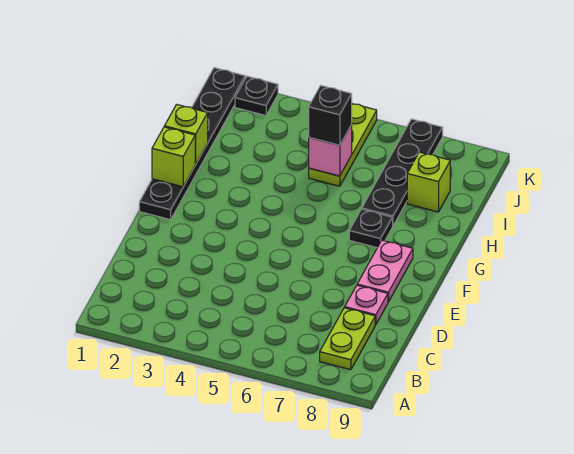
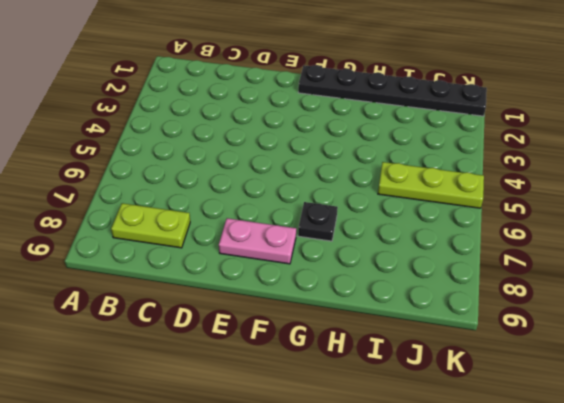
none -> pink plate D8 level 1
none -> black plate H7:K7 level 1
none -> lime brick I8 level 1

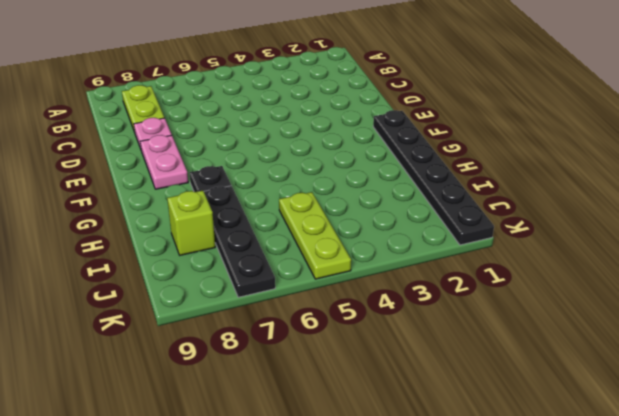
none -> black plate K2 level 1
none -> lime brick G1 level 2
none -> lime brick H1 level 2

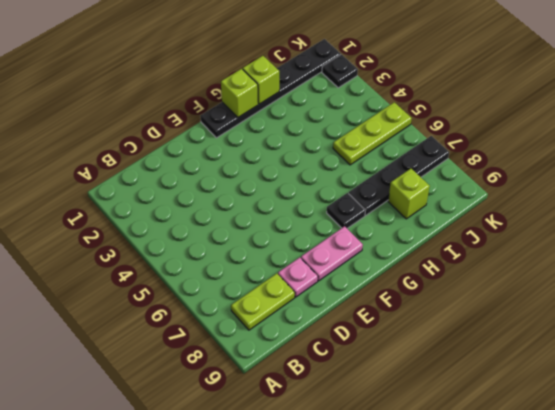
none -> pink brick I5 level 2
none -> black brick I5 level 3

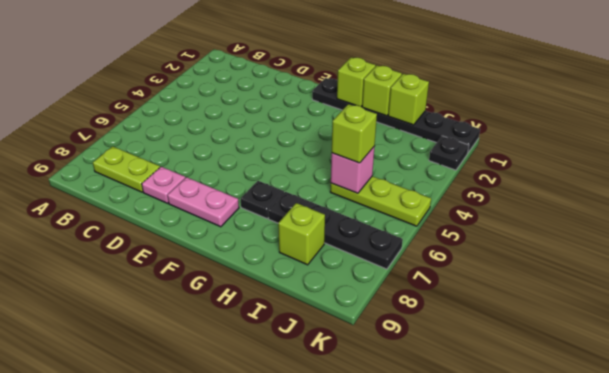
lime brick I1 level 2 -> none
lime brick I5 level 3 -> black brick I5 level 3

